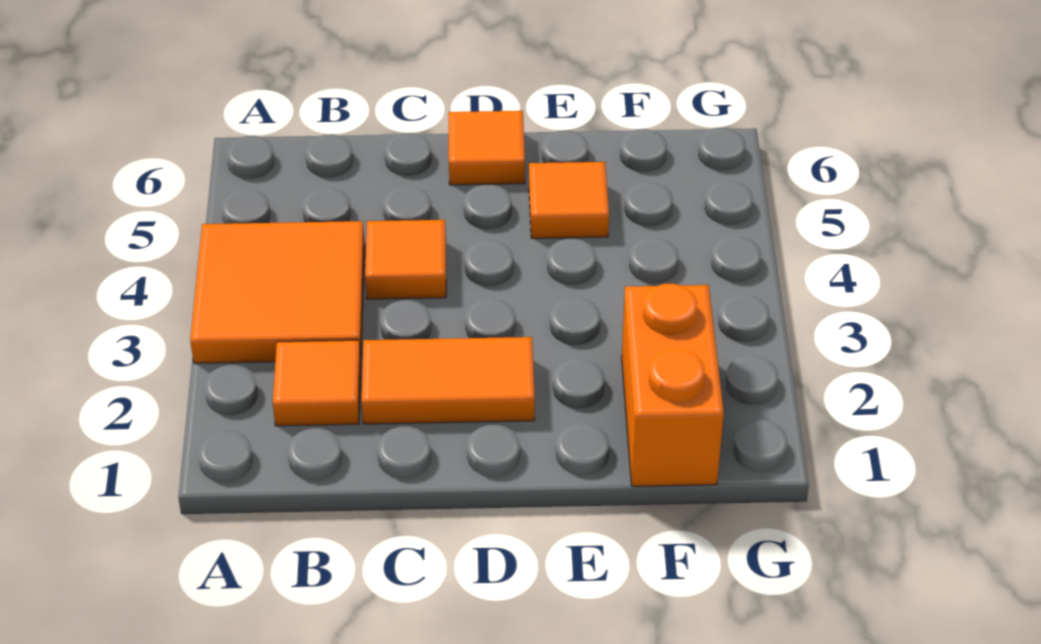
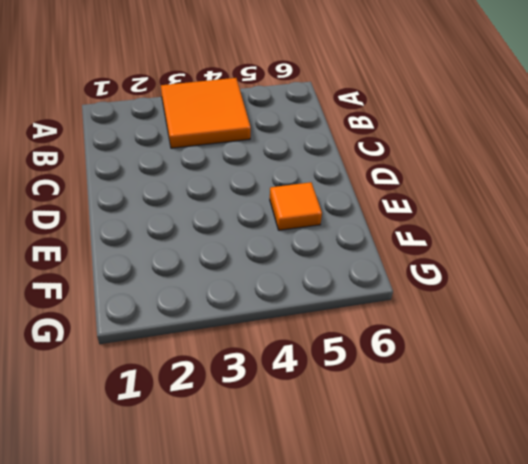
none -> orange tile B2 level 1
none -> orange tile C2:D2 level 1

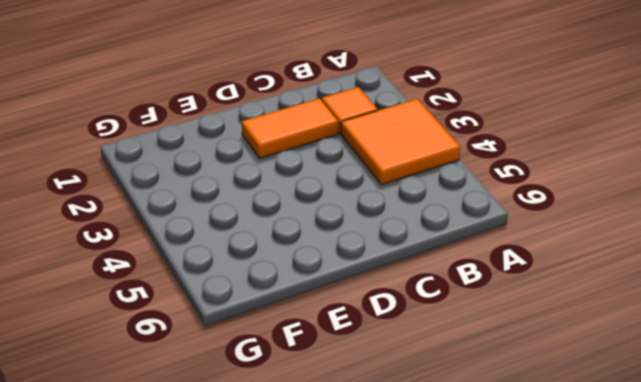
none -> orange tile C4 level 1
none -> orange tile D6 level 1

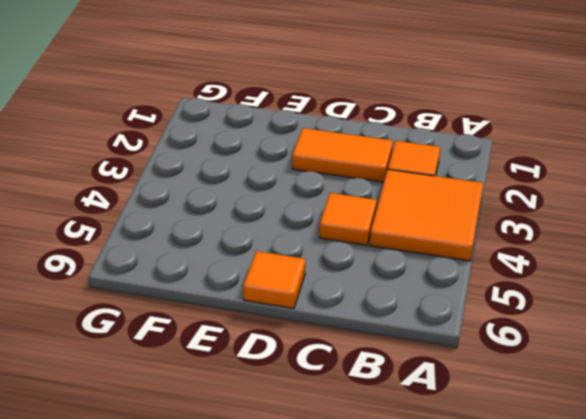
none -> orange tile E5 level 1
none -> orange brick F1:F2 level 1

